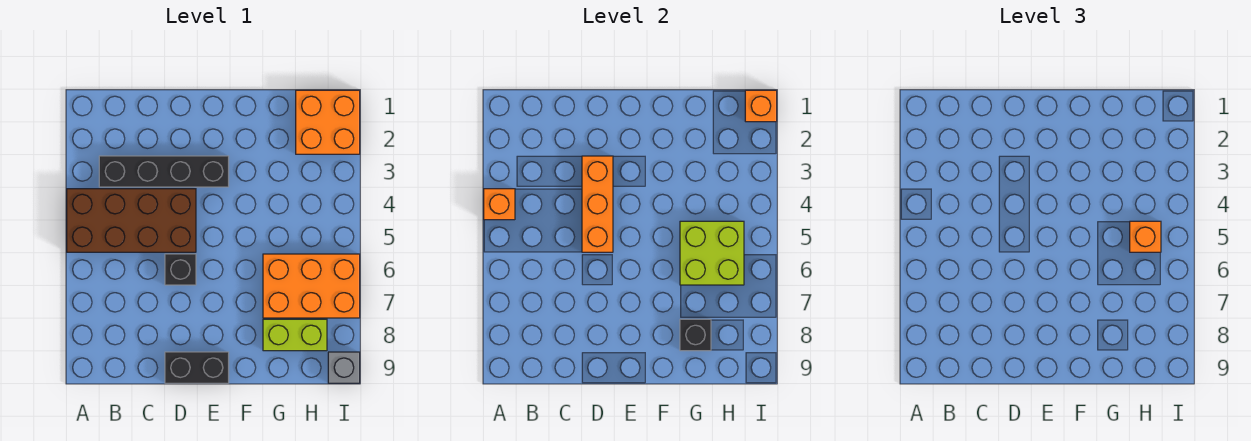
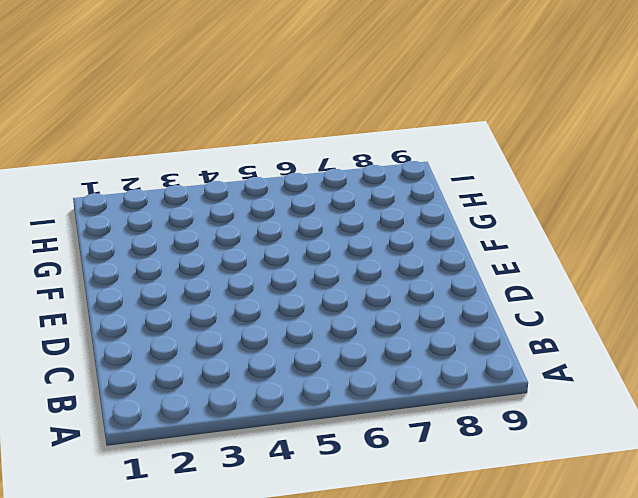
none -> brown brick A4:D5 level 1
none -> black brick B3:E3 level 1
none -> black brick D6 level 1

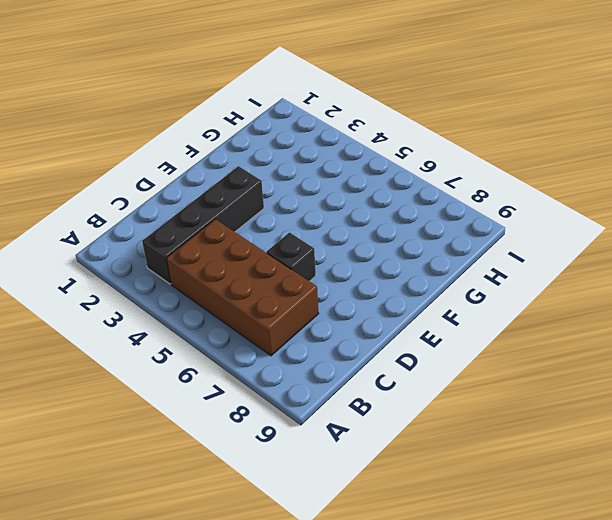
brown brick B4:C7 level 1 -> brown brick A4:D5 level 1
none -> black brick D9:E9 level 1
none -> orange brick G6:I7 level 1
none -> lime brick G8:H8 level 1

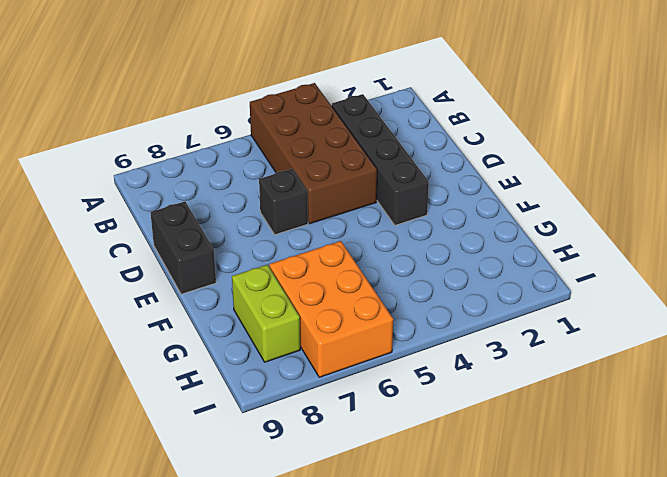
none -> orange brick H1:I2 level 1
none -> grey brick I9 level 1
none -> orange brick A4 level 2

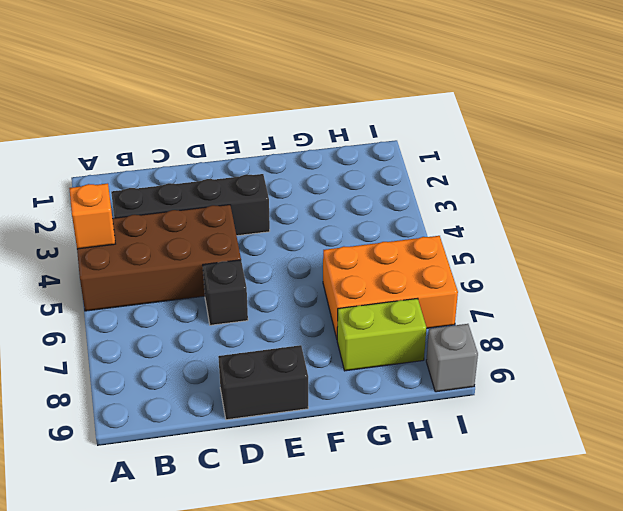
none -> orange brick H1:I2 level 1
none -> orange brick D3:D5 level 2
none -> lime brick G5:H6 level 2

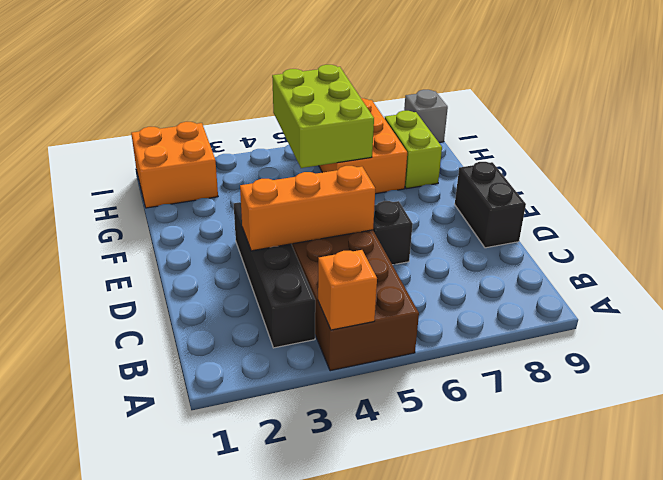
lime brick G5:I6 level 2 -> lime brick G5:H6 level 2
none -> black brick G8 level 2
none -> orange brick I1 level 2
none -> orange brick H5 level 3

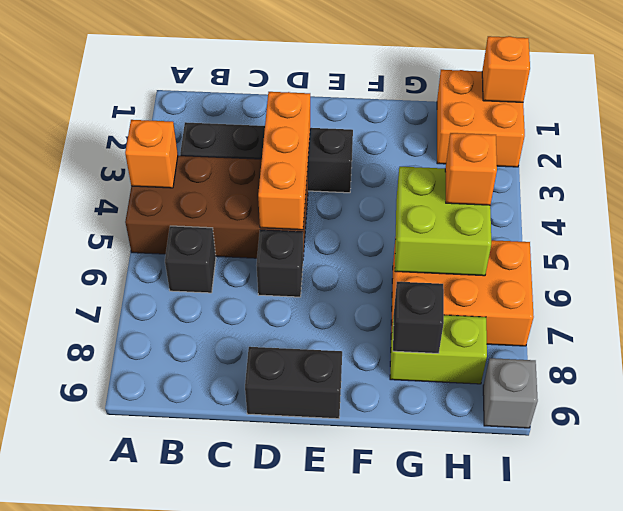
black brick B6 level 1 -> none

